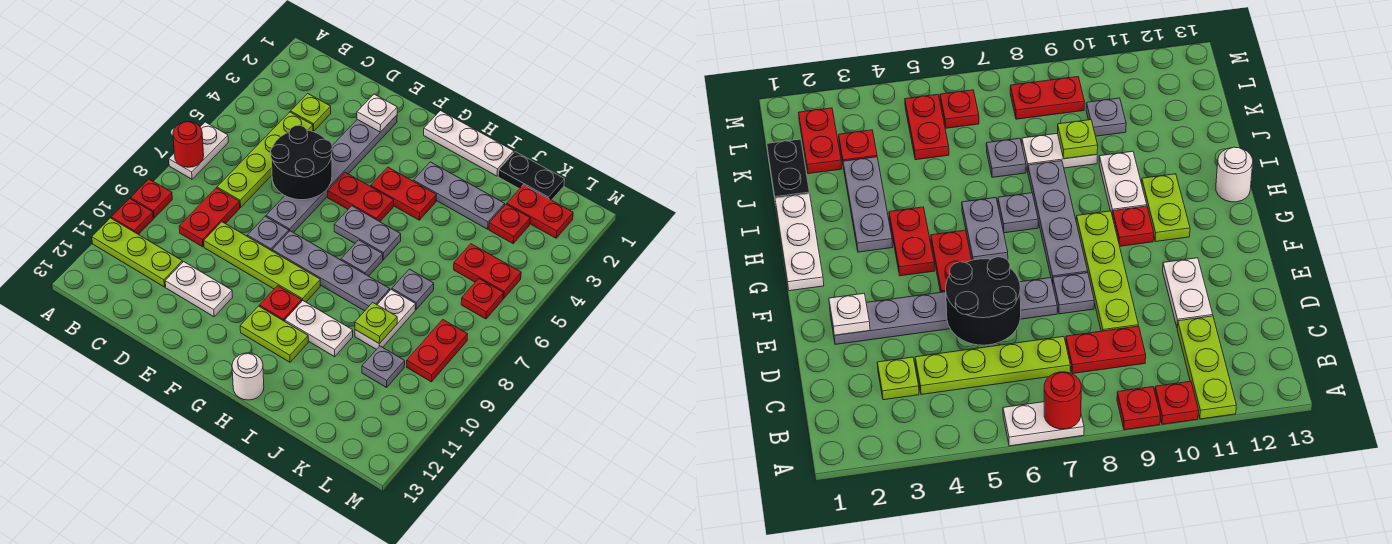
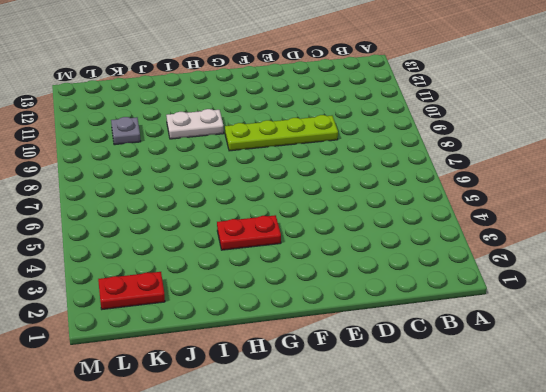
none -> white plate A6:A7 level 1
none -> red plate A9 level 1
none -> red plate A10 level 1
none -> lime plate A11:C11 level 1

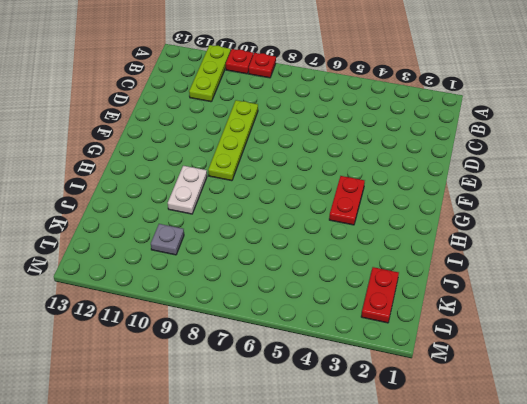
none -> white plate A6:A7 level 1
none -> lime plate C3 level 1
none -> lime plate C4:C7 level 1
none -> red plate C8:C9 level 1

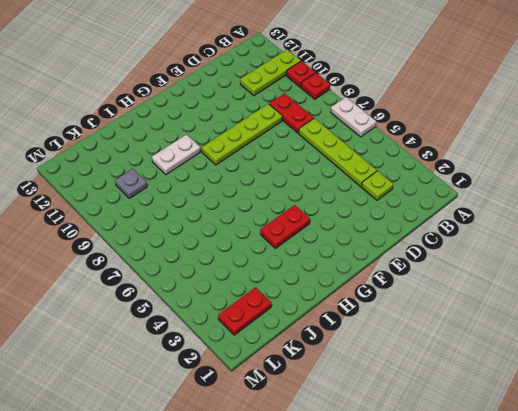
none -> white plate D11:E11 level 1
none -> grey plate E2:E7 level 1
none -> grey plate E8 level 1
none -> red plate F5:G5 level 1

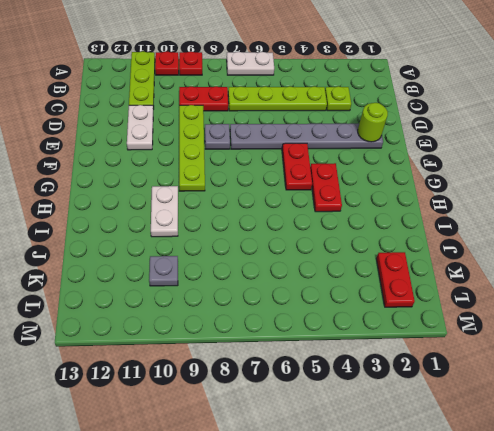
lime round brick E2 level 2 -> white plate E2 level 2
none -> grey plate F8:I8 level 1
none -> white plate G1:I1 level 1
none -> grey plate G6:H6 level 1
none -> red plate G10 level 1

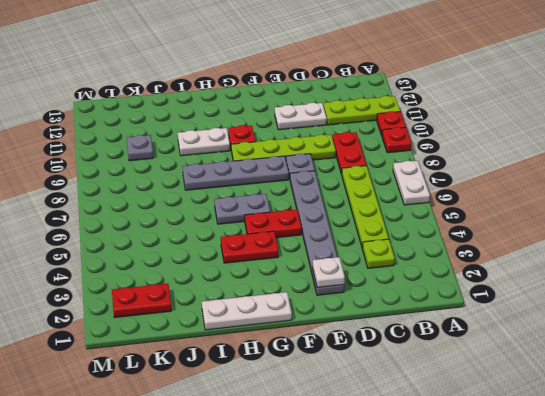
none -> lime plate G11:H11 level 1
none -> grey plate H3:J3 level 1
none -> grey plate H7 level 1
none -> white round brick H13 level 1

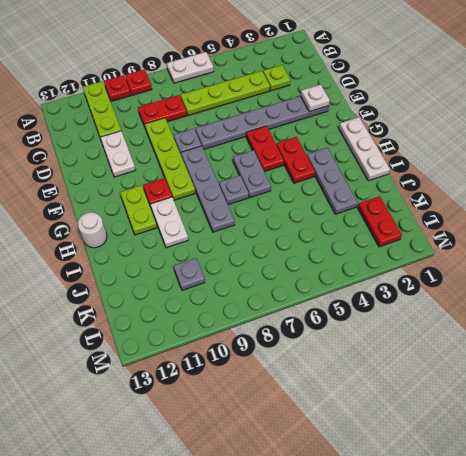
none -> black plate J1:K1 level 1
none -> grey plate J7 level 1
none -> white plate J8:J9 level 1
none -> red plate K3 level 1

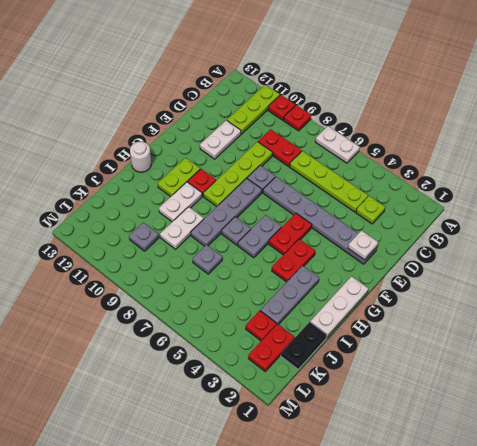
white plate I9:J9 level 1 -> white plate J8:J9 level 1
none -> red plate K5:L5 level 1
none -> red plate L6 level 1
none -> red plate L8:L9 level 1
none -> red round brick A7 level 2

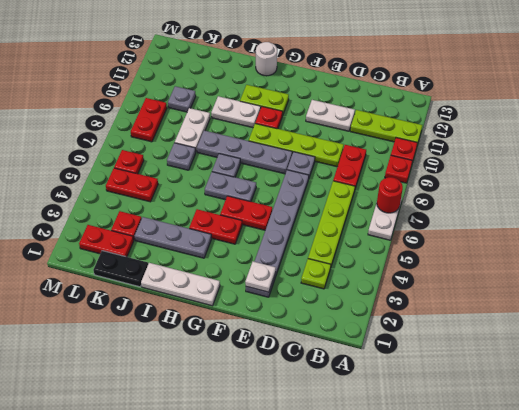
none -> black round brick D5:E6 level 2
none -> lime plate J9 level 2

